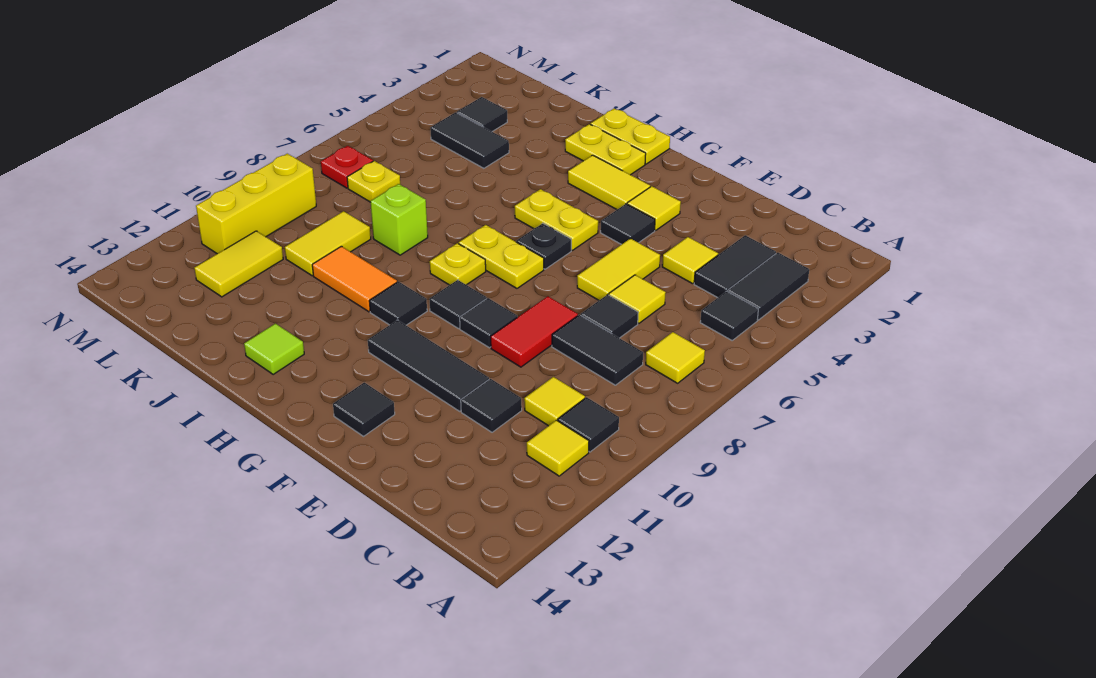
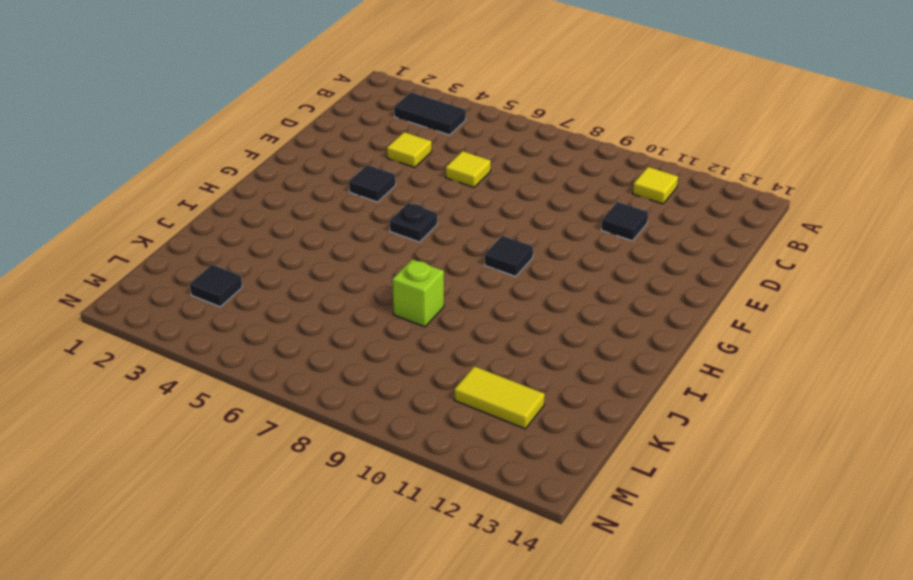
none -> black tile B5 level 1
none -> yellow tile B7 level 1
none -> black tile B10 level 1
none -> black tile C3:C4 level 1

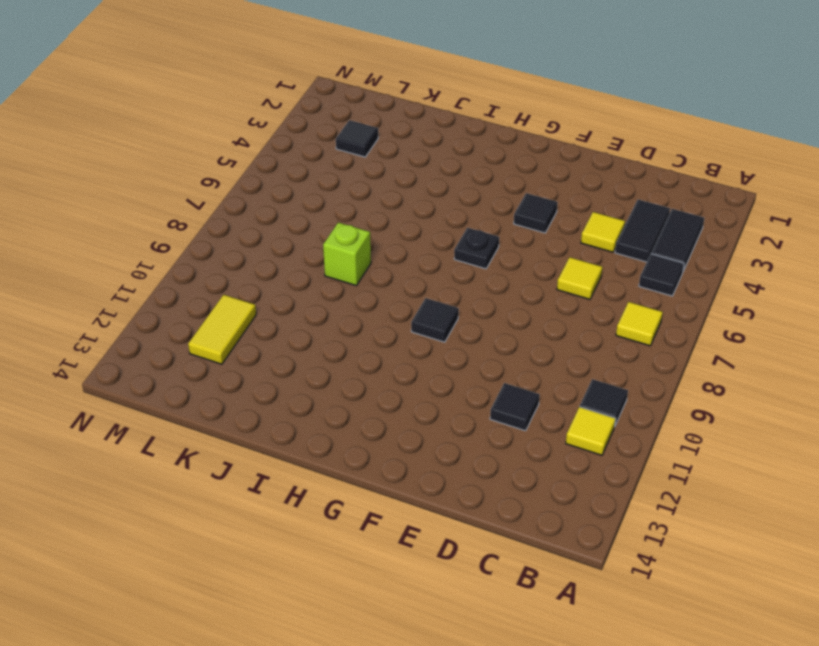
none -> black tile C8:D8 level 1
none -> yellow tile C10 level 1
none -> black tile D7 level 1
none -> yellow tile E5:E6 level 1

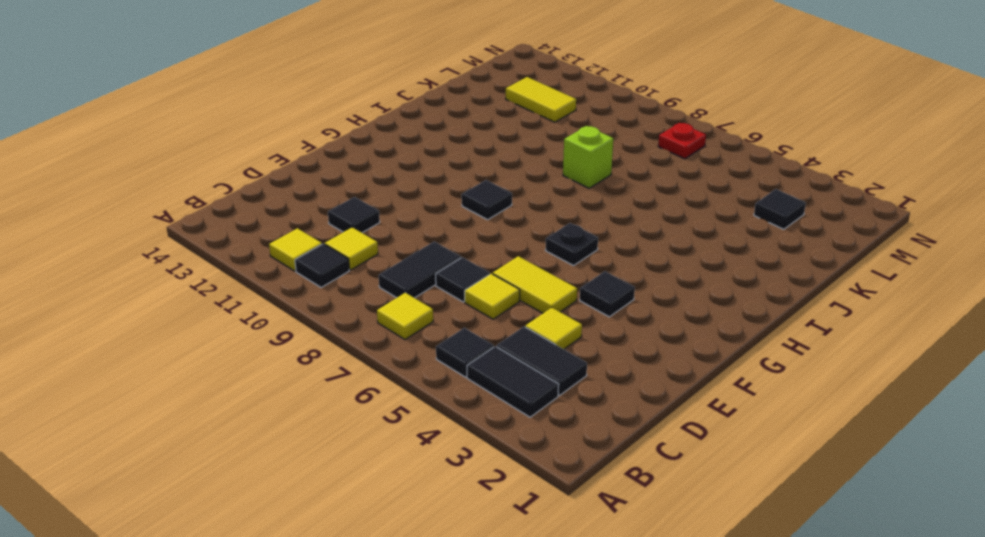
none -> red tile E8:E9 level 1
none -> black tile E11:G11 level 1
none -> yellow tile F3 level 1
none -> black tile F9 level 1

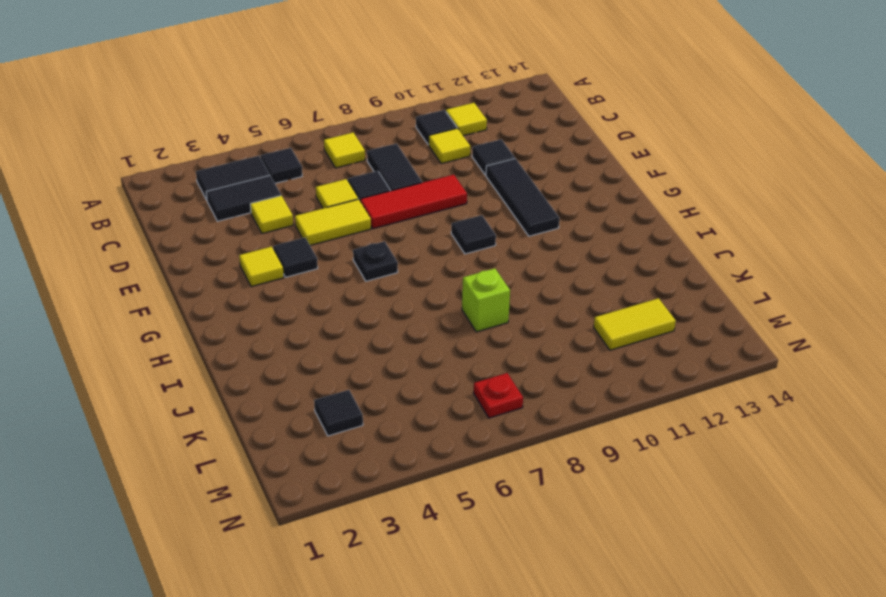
red tile E7:E9 level 1 -> red tile E8:E9 level 1
none -> black tile F9 level 1
none -> black tile F13 level 1
none -> yellow tile G3:H3 level 1
none -> yellow plate G5:H5 level 1

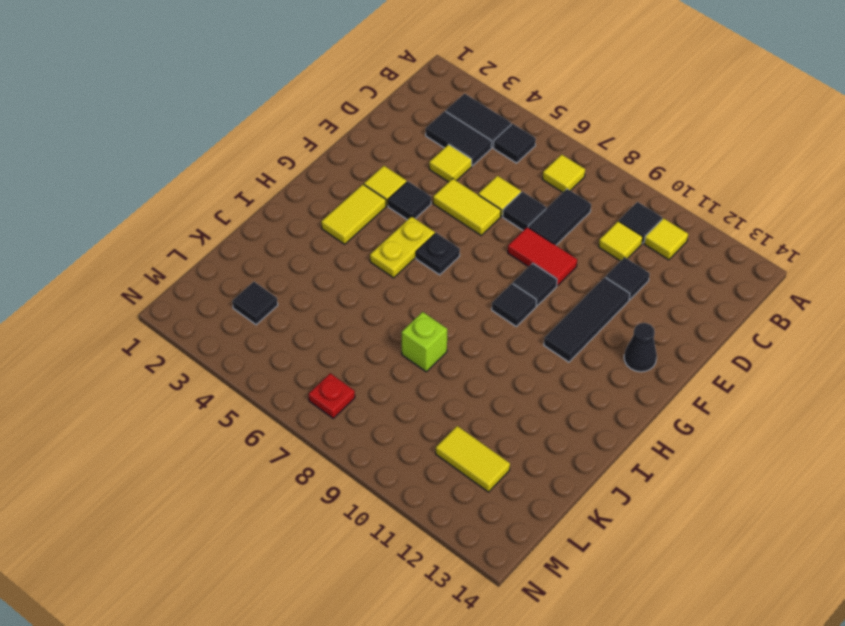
black cone F13 level 1 -> black tile F13 level 1
none -> yellow plate G7:H7 level 1
none -> yellow plate H1:I1 level 1
none -> yellow plate H2:I2 level 1
none -> yellow plate H8 level 1

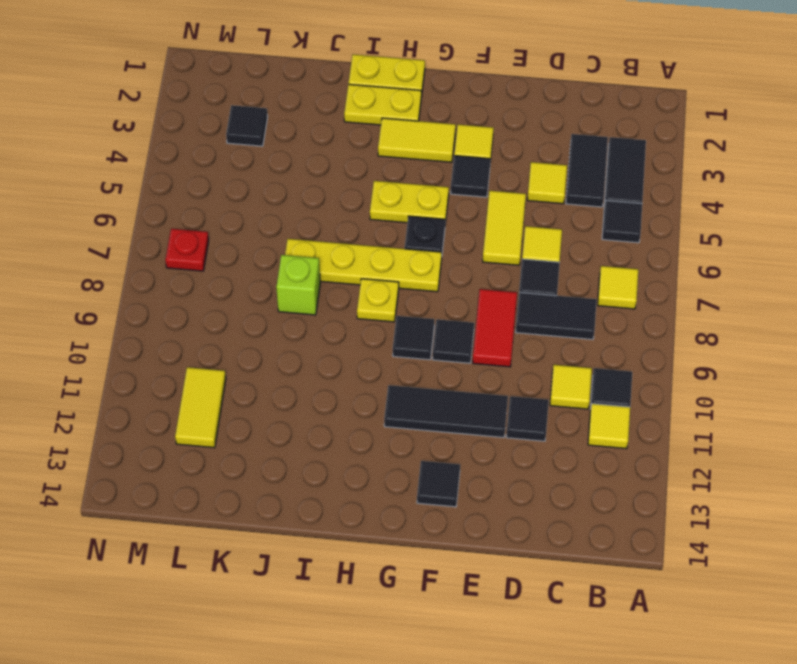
yellow plate G7:J7 level 1 -> yellow plate G7:H7 level 1
none -> black tile H10 level 1
none -> orange tile I10:J10 level 1
none -> lime tile I13 level 1
none -> black tile K4:L4 level 1

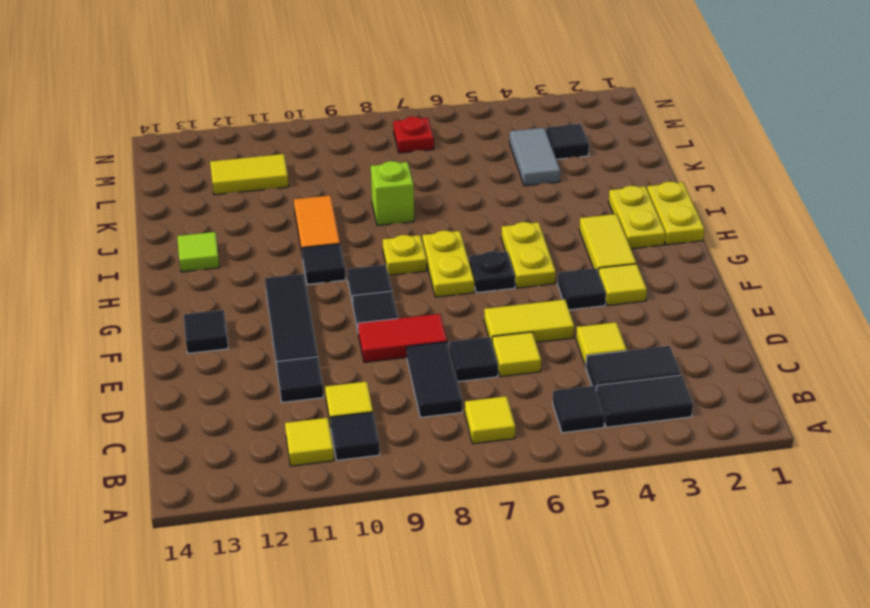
grey tile K4:L4 level 1 -> black tile K4:L4 level 1
none -> yellow tile K9:K10 level 1
none -> yellow plate L7 level 1
none -> yellow brick M9:M11 level 1

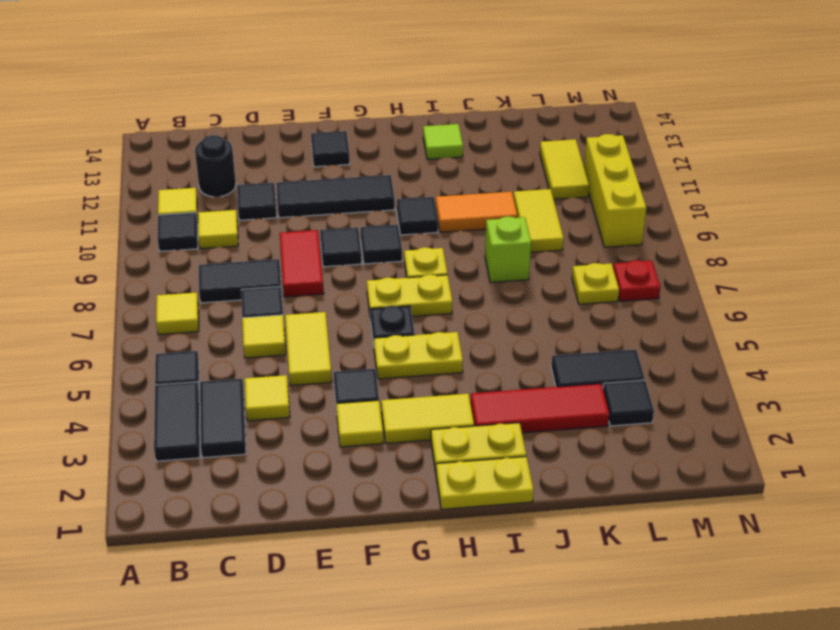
black round brick C12 level 1 -> none
red tile I3:K3 level 1 -> none

